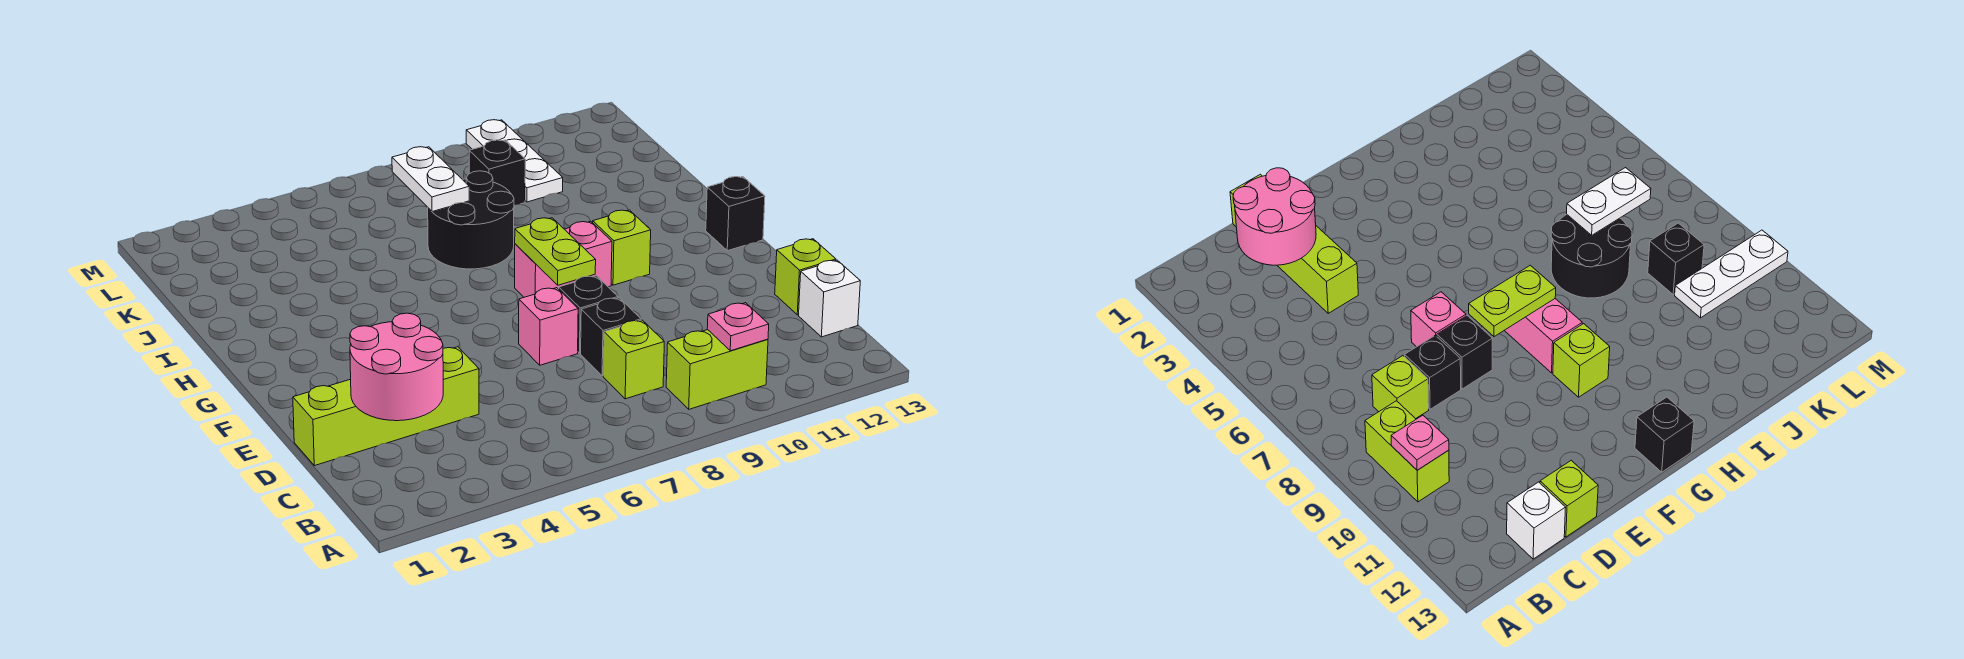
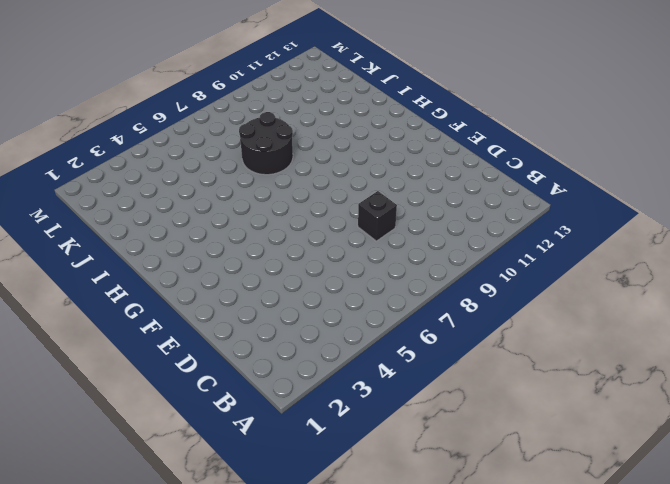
none -> lime brick B9:B10 level 1
none -> lime brick C8 level 1
none -> white brick C13 level 1

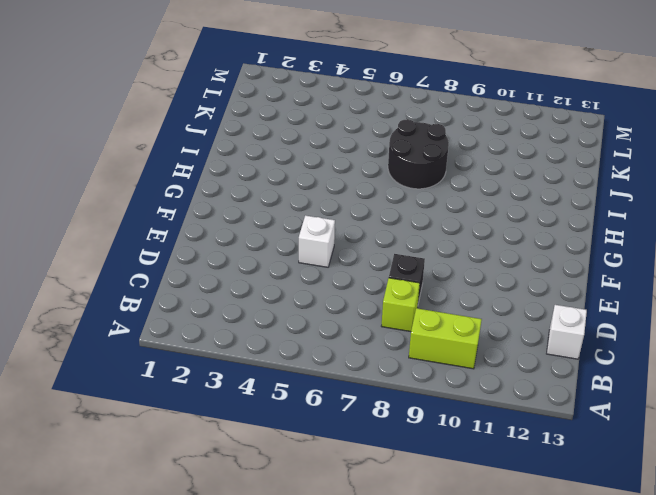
white brick E5 level 1 -> none
none -> lime brick D1:D4 level 1
none -> lime brick D13 level 1
none -> pink brick E7 level 1

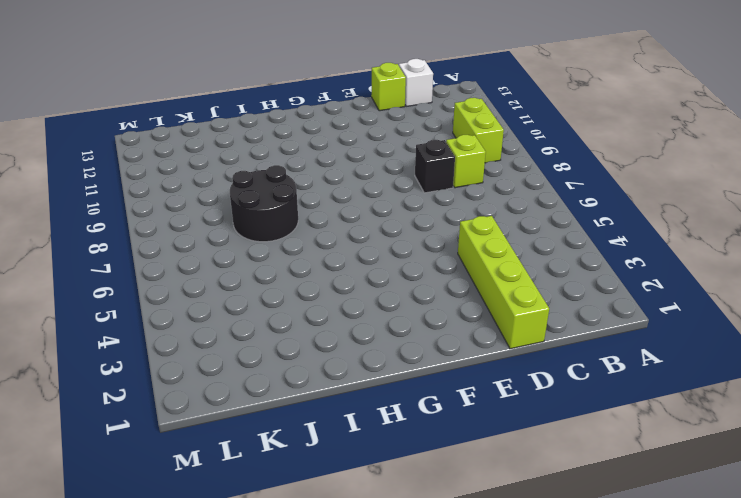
none -> pink brick E7 level 1
none -> black brick E8 level 1
none -> pink brick G8:G9 level 1

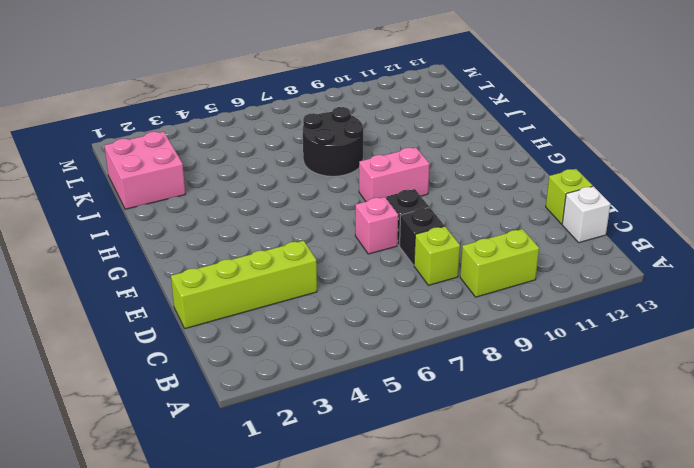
pink brick J1:K2 level 1 -> none
none -> lime brick G10 level 1
none -> black brick G13 level 1
none -> black brick K9 level 1

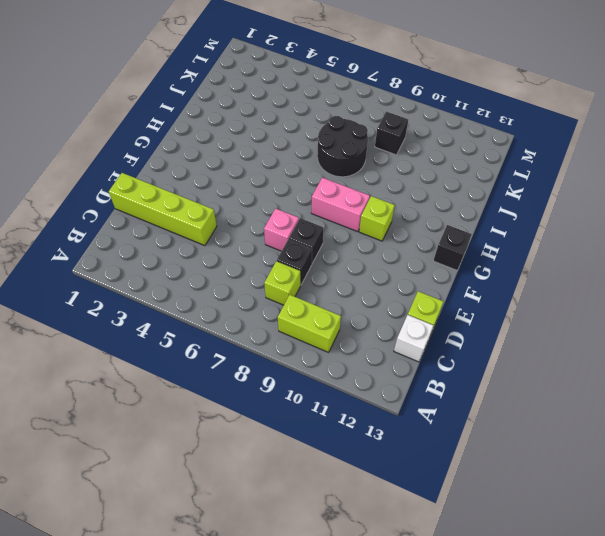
none -> white plate K10:M10 level 1
none -> pink plate B10 level 2
none -> pink round brick C2:D3 level 2

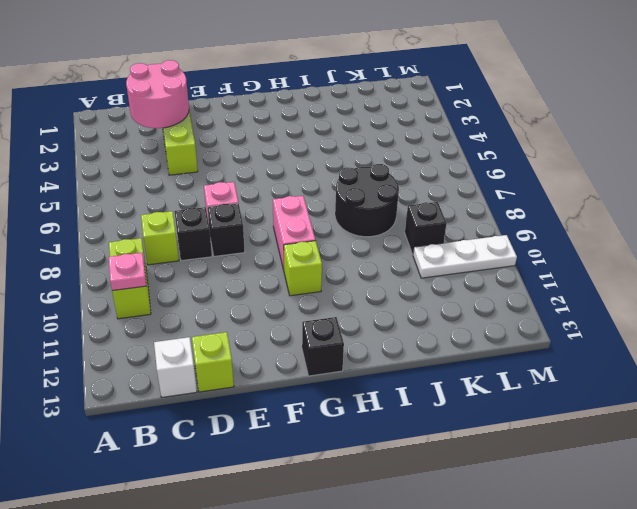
none -> lime plate F8:G8 level 2
none -> white plate J7:K7 level 2

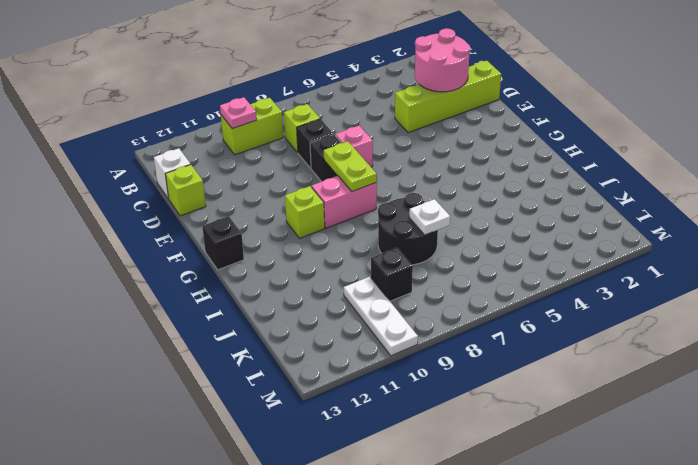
white plate J7 level 2 -> white plate J7:K7 level 2

